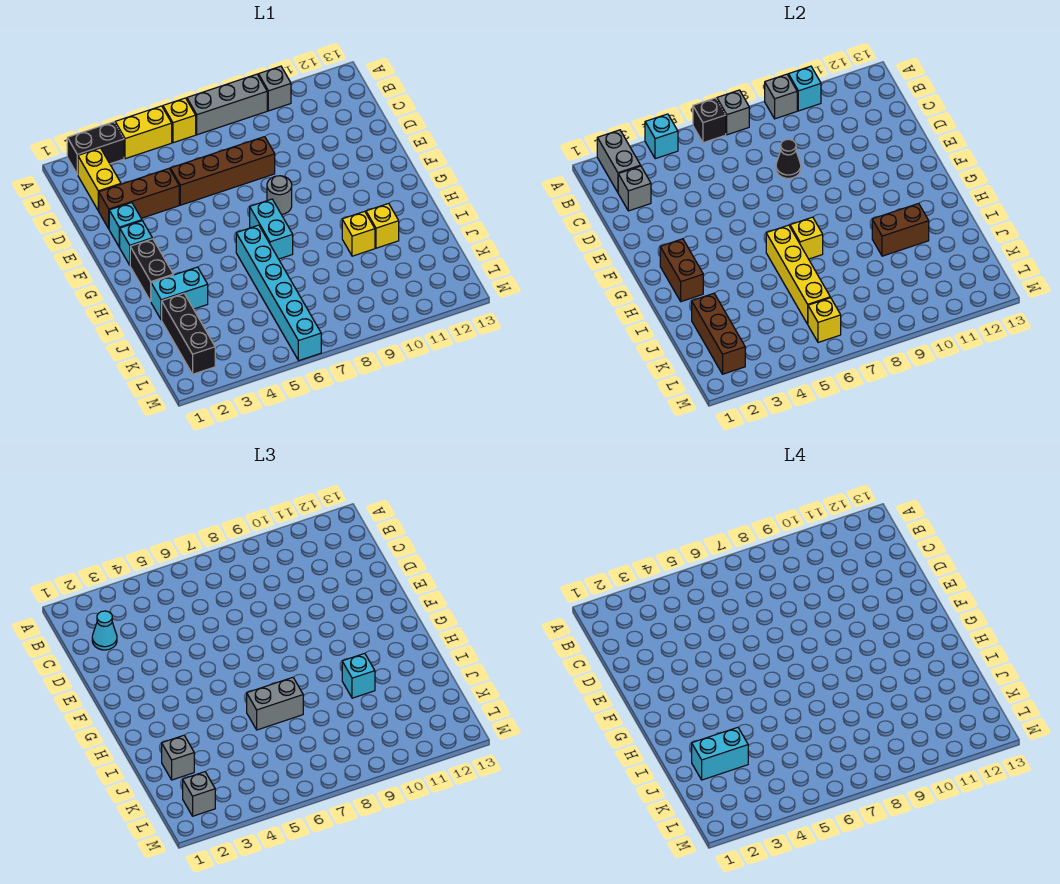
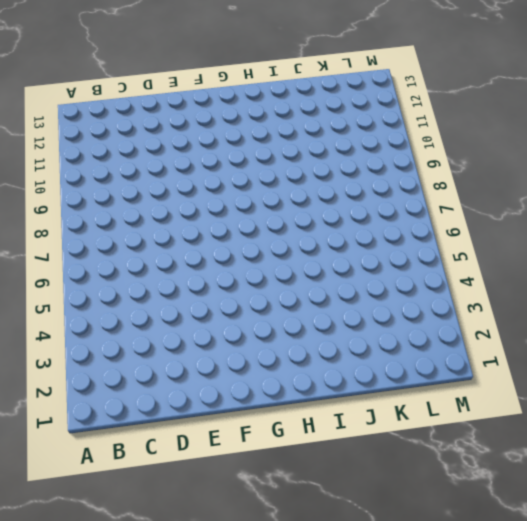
none -> black brick A2:A3 level 1
none -> yellow brick A4:A5 level 1
none -> yellow brick A6 level 1
none -> grey brick A7:A9 level 1

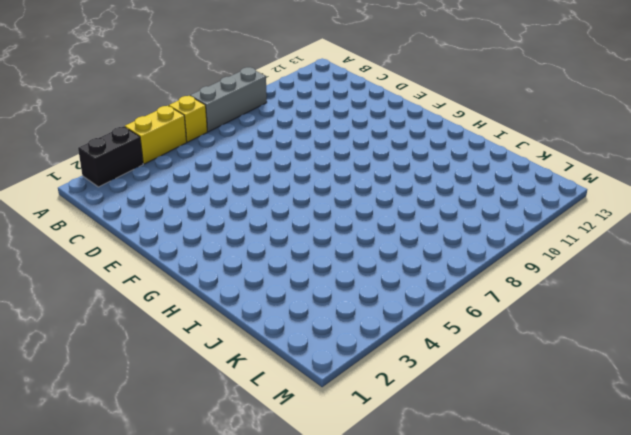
none -> grey brick A10 level 1
none -> yellow brick B2:C2 level 1
none -> brown brick D2:D4 level 1
none -> brown brick D5:D8 level 1

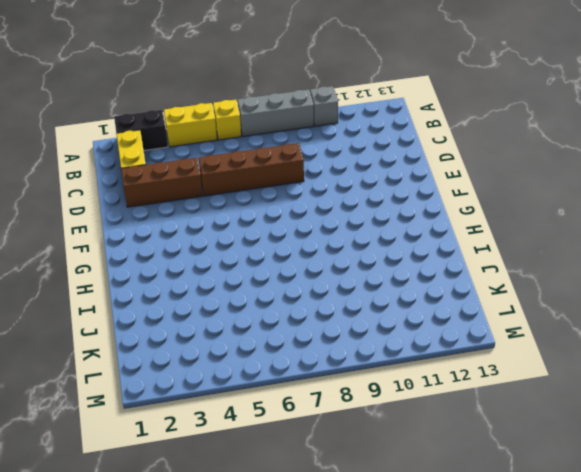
none -> cyan brick E2 level 1
none -> cyan brick F2 level 1
none -> grey round brick F8 level 1
none -> black brick G2:H2 level 1

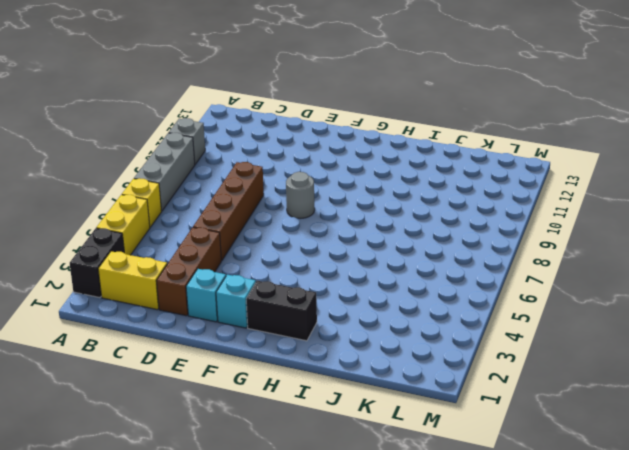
none -> cyan brick G7:H7 level 1
none -> cyan brick H6:M6 level 1
none -> cyan brick I2:I3 level 1
none -> yellow brick I10 level 1

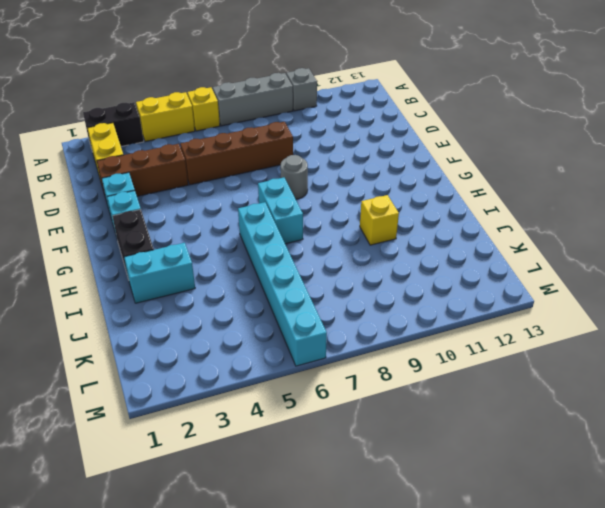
none -> yellow brick I11 level 1
none -> black brick J2:L2 level 1
none -> grey brick A2:B2 level 2
none -> cyan brick A4 level 2

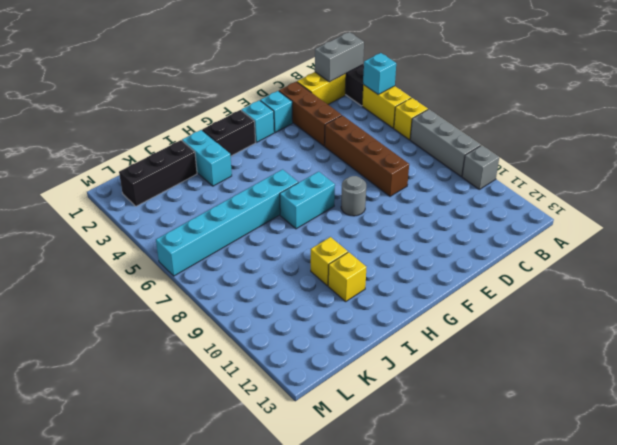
none -> black brick A6 level 2
none -> grey brick A7 level 2
none -> grey brick A9 level 2
none -> cyan brick A10 level 2

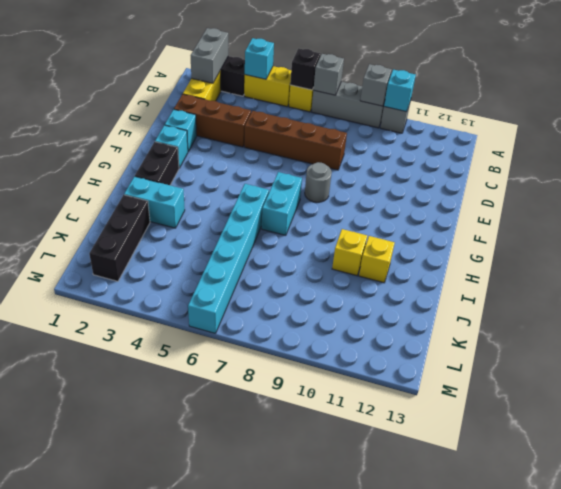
none -> grey brick C2 level 2
none -> black cone D8 level 2
none -> brown brick G2:H2 level 2
none -> yellow brick H6:K6 level 2

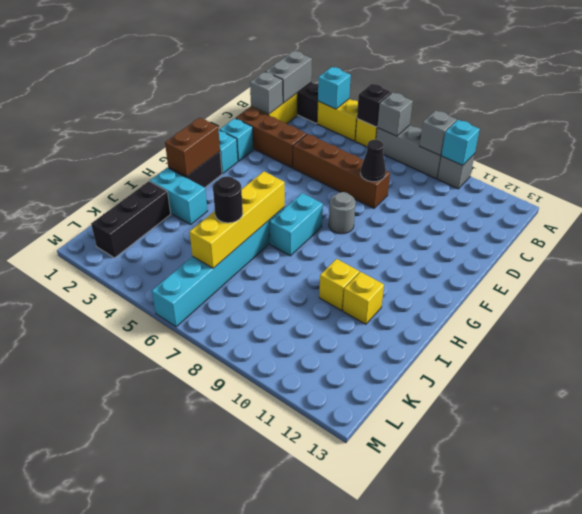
black round brick J6 level 3 -> none
none -> yellow brick H7 level 2
none -> brown brick I10:I11 level 2
none -> brown brick J2:L2 level 2
none -> yellow brick L6 level 2

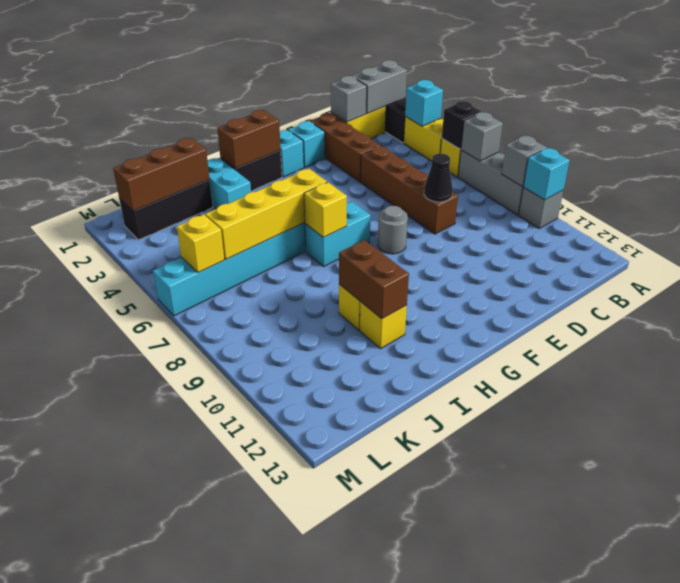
none -> cyan cone C2 level 3
none -> grey brick I6:I7 level 3
none -> cyan brick I10 level 3
none -> grey brick J2 level 3

